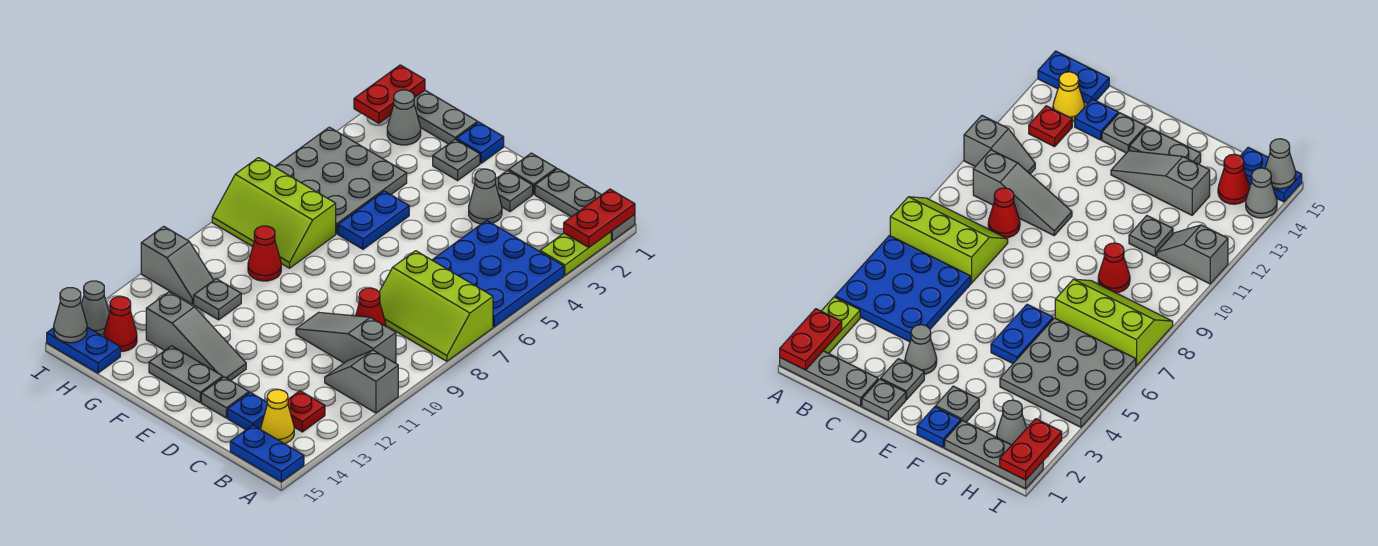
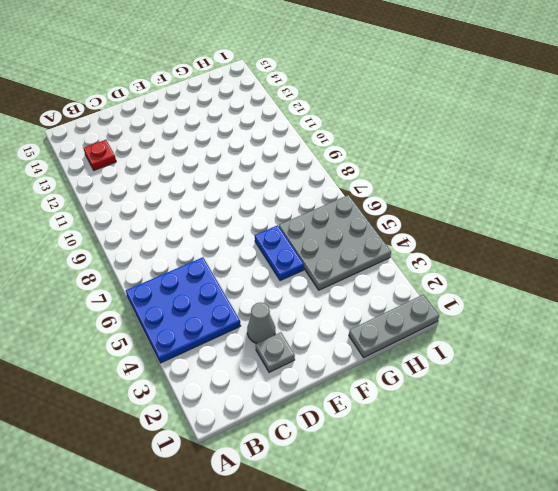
none -> grey plate A1:C1 level 1
none -> lime plate A2:A3 level 1
none -> lime slope A7:C8 level 1 top 7
none -> grey slope A11:B11 level 1 top A

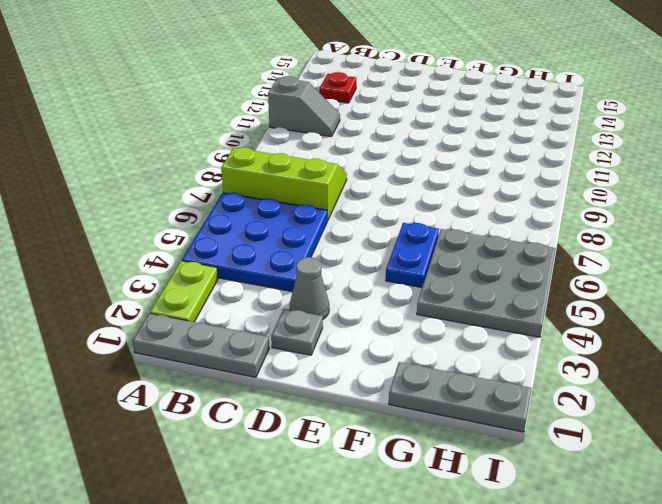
none -> blue plate A15:B15 level 1
none -> grey slope B10:D10 level 1 top B
none -> yellow cone B14 level 1
none -> red cone C9 level 1

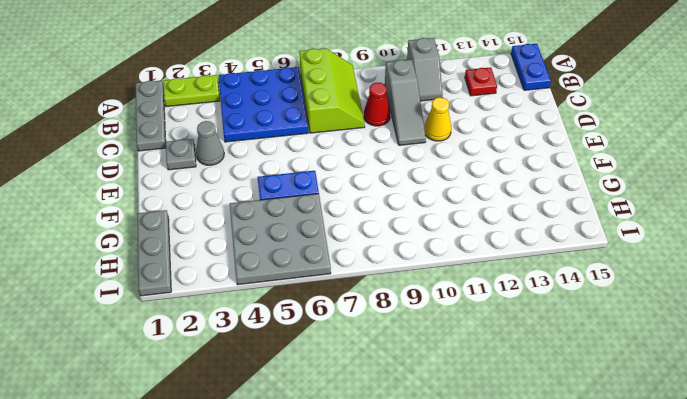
yellow cone D11 level 1 -> yellow cone B14 level 1
none -> blue plate C14 level 1
none -> grey plate D1 level 1
none -> grey plate D14 level 1
none -> grey slope E13:G13 level 1 top G

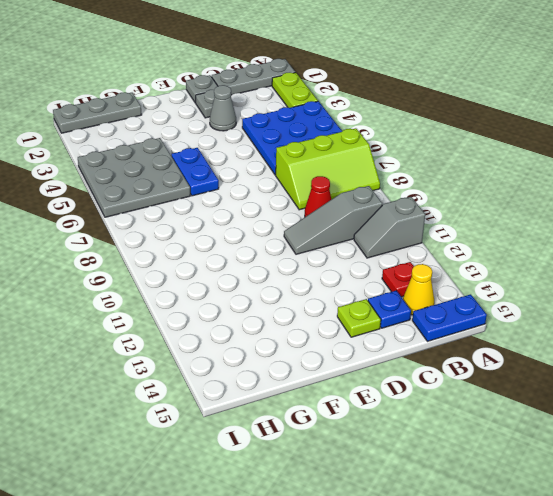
lime plate D14 level 1 -> grey plate D14 level 1
none -> grey slope E13:G13 level 1 top G
none -> grey plate E14:F14 level 1
none -> blue plate F1 level 1
none -> grey plate F2 level 1

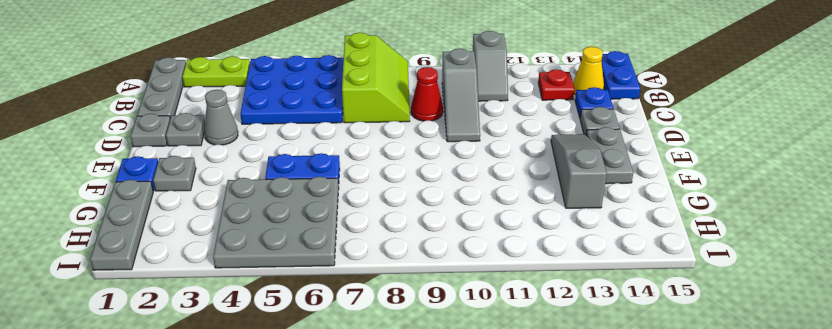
none -> lime slope G7:I8 level 1 top 7
none -> red cone G9 level 1
none -> grey plate G11 level 1
none -> grey cone H2 level 1

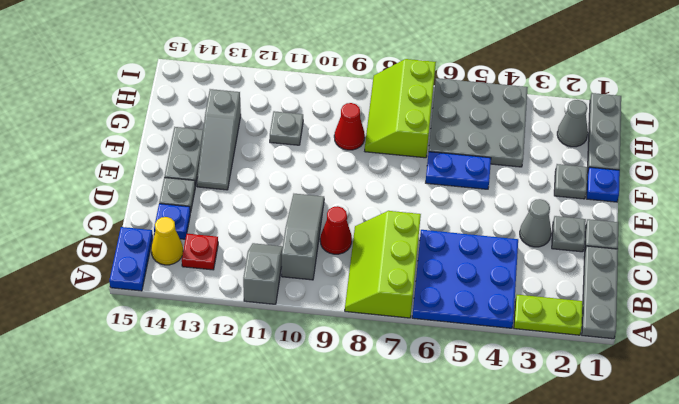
none -> grey slope H11:I11 level 1 top I
none -> red cone H14 level 1
none -> blue plate H15:I15 level 1
none -> grey cone I14 level 1

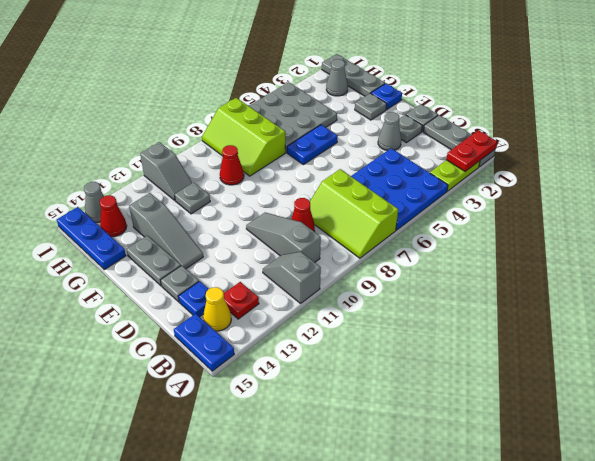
blue plate G15:I15 level 1 -> blue plate H15:I15 level 1
none -> red plate I1:I2 level 2
none -> grey cone I15 level 2

